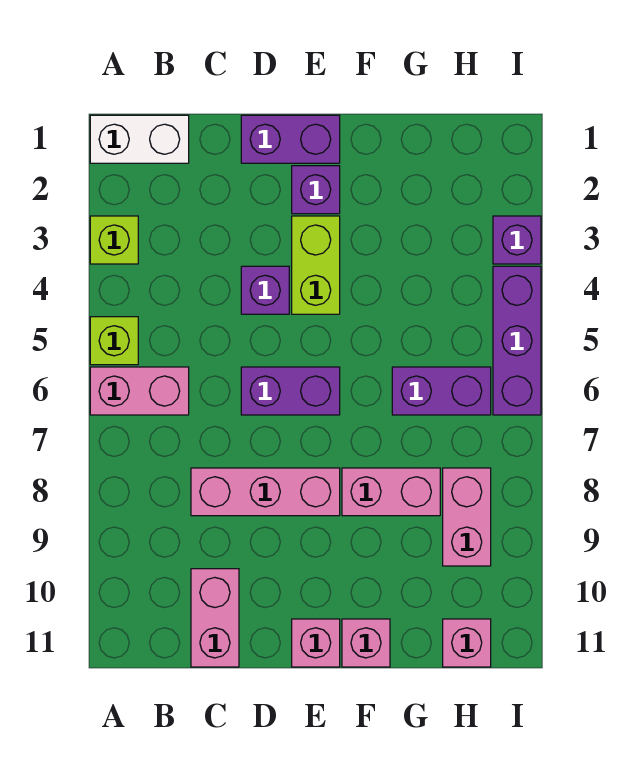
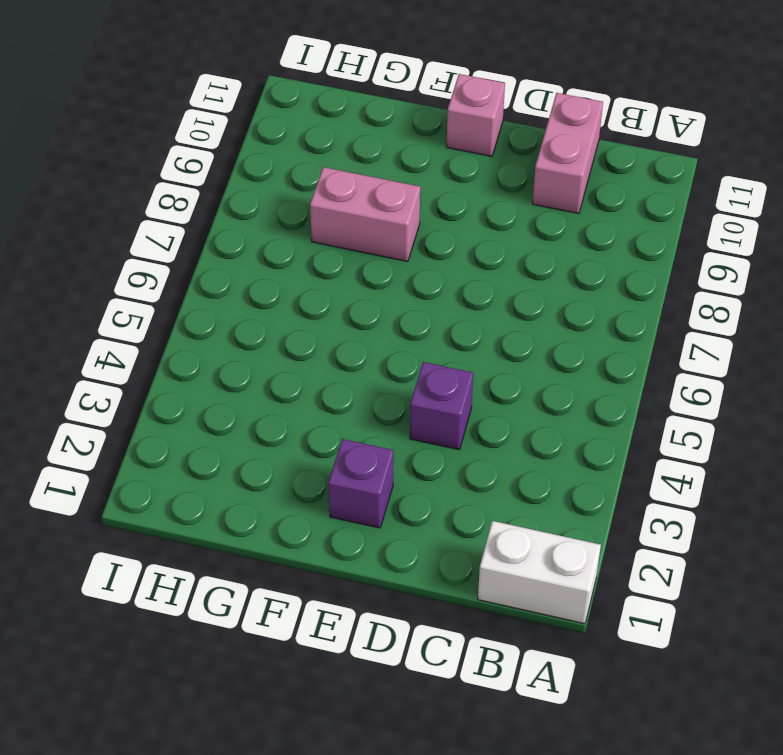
none -> lime brick A3 level 1
none -> lime brick A5 level 1
none -> pink brick A6:B6 level 1

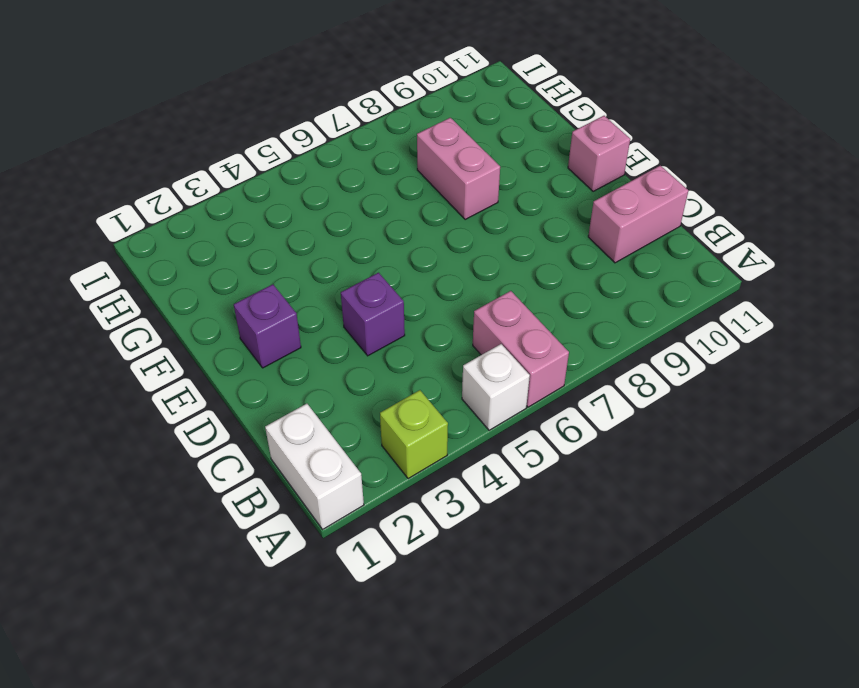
white brick A5 level 1 -> lime brick A5 level 1
none -> pink brick C8:E8 level 1
none -> purple brick D1:E1 level 1
none -> purple brick D6:E6 level 1

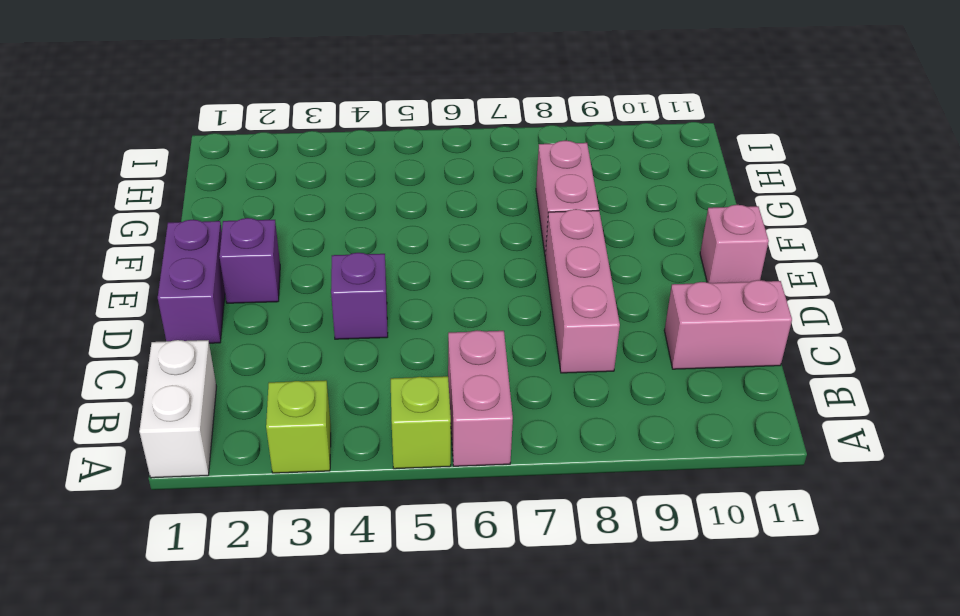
none -> purple brick D6:E6 level 1
none -> lime brick E3:E4 level 1
none -> pink brick F11 level 1

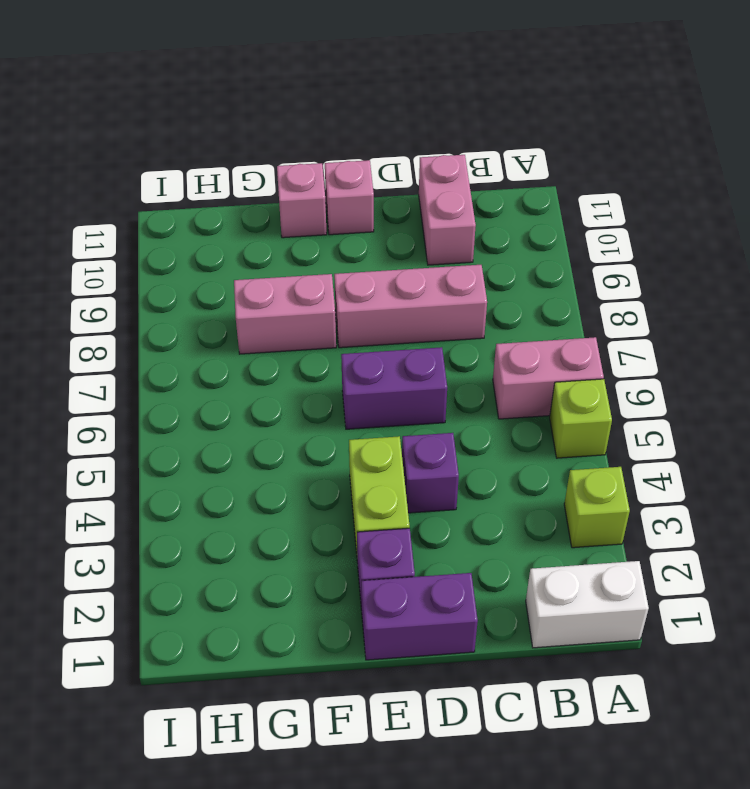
none -> purple brick G6:H6 level 1
none -> pink brick H8:H9 level 1
none -> pink brick H11 level 1

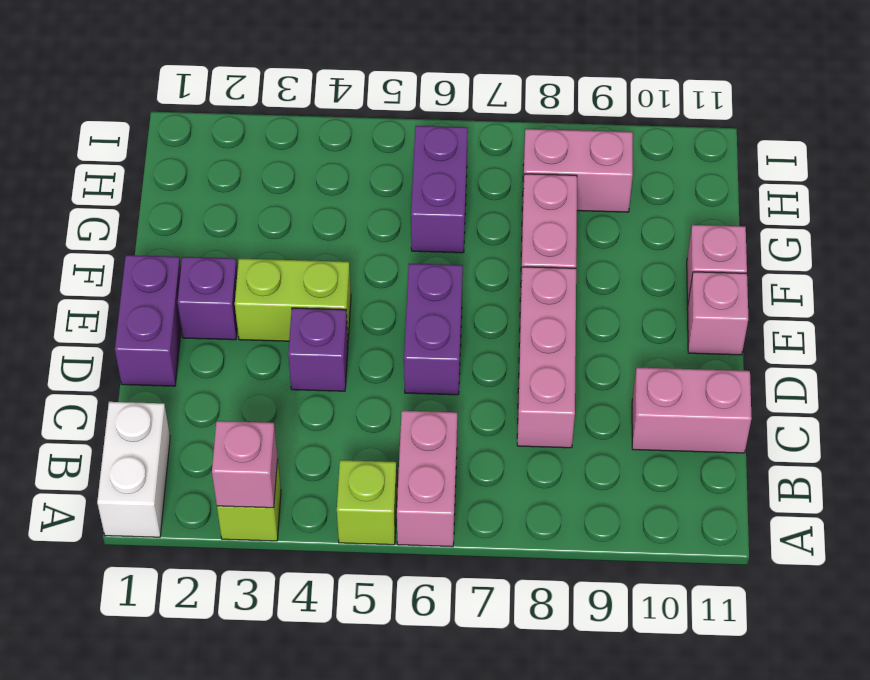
pink brick A3 level 2 -> pink brick H11 level 1
none -> purple brick I3 level 1
none -> purple brick I4:I6 level 1

